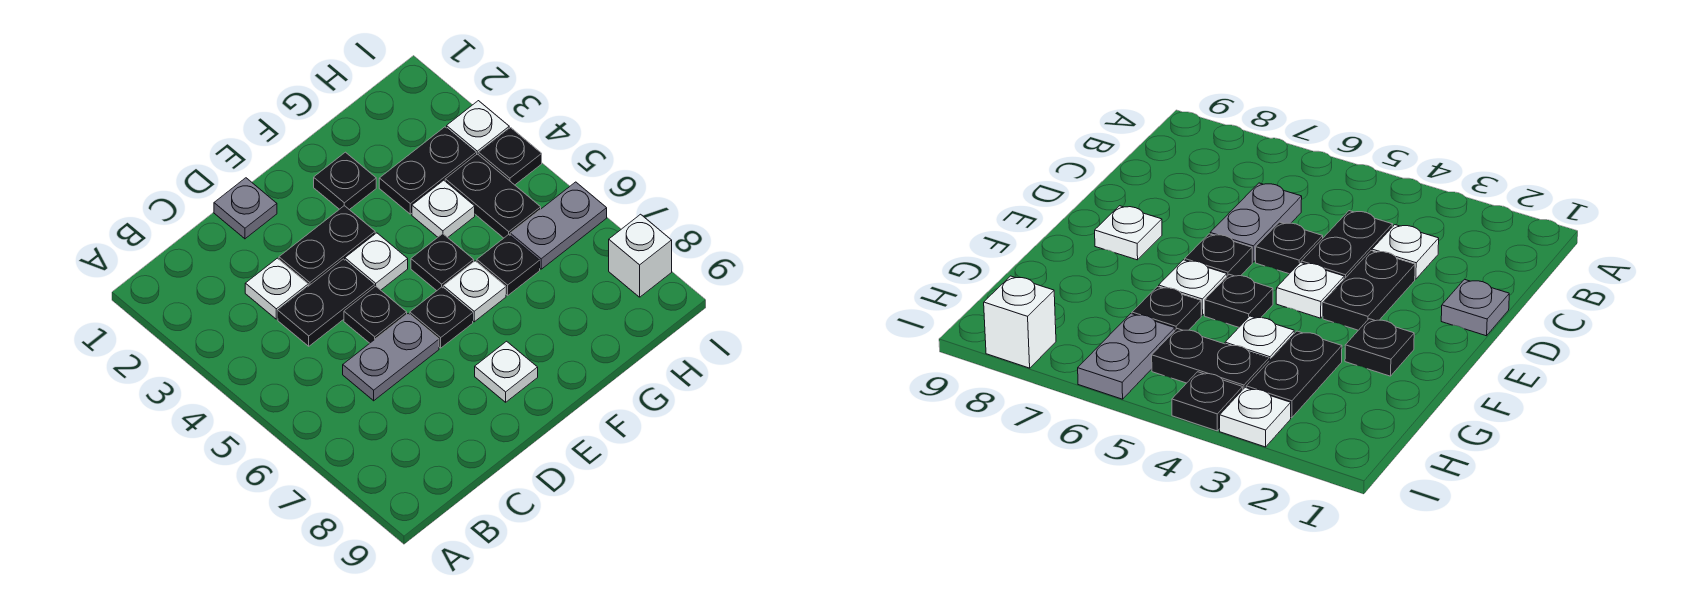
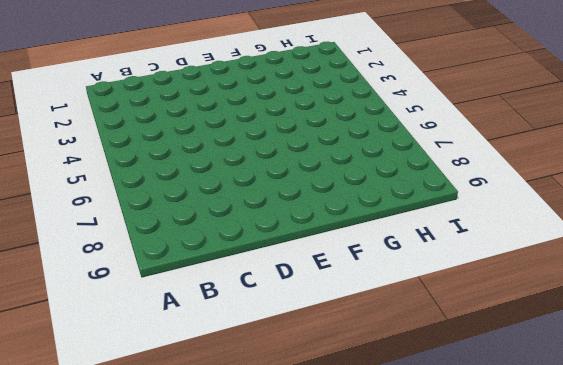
none -> white plate C3 level 1
none -> black plate C4:D4 level 1
none -> grey plate C6:D6 level 1

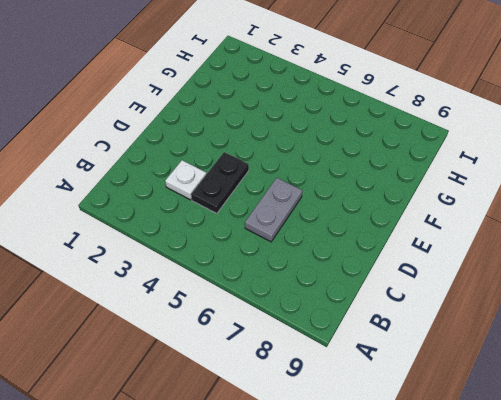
none -> grey plate D1 level 1
none -> black plate D3:E3 level 1
none -> black plate D5 level 1

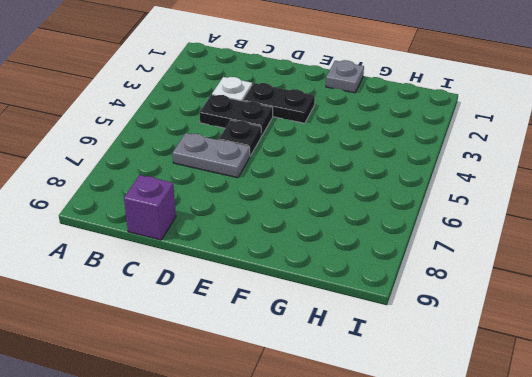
purple brick C9 level 1 -> none
grey plate F1 level 1 -> grey plate D1 level 1
none -> white plate E4 level 1
none -> black plate E6 level 1
none -> white plate E8 level 1

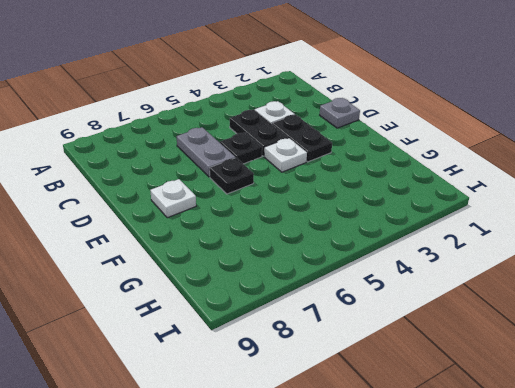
none -> black plate F2 level 1
none -> black plate F5 level 1
none -> white plate F6 level 1

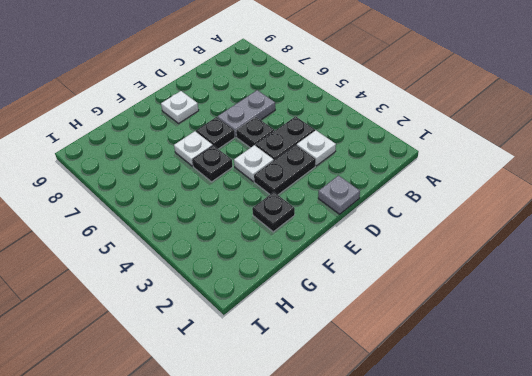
none -> black plate G3:H3 level 1
none -> white plate G4 level 1
none -> black plate G6 level 1

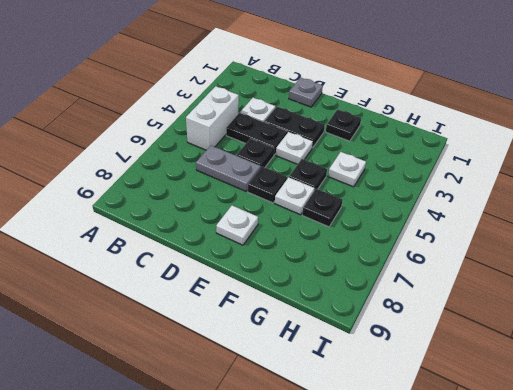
white brick B4:B5 level 1 -> none
none -> black plate G3:H3 level 1
none -> black plate H4:H5 level 1
none -> grey plate H6:I6 level 1

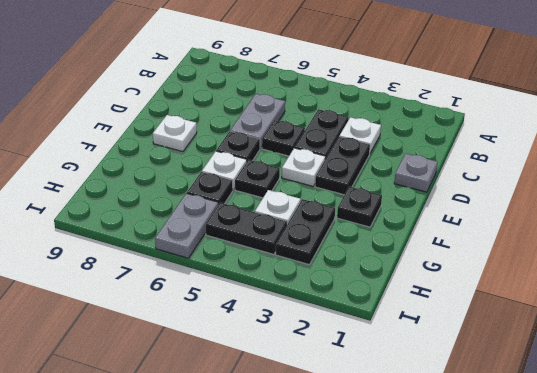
none -> white plate I3 level 1
none -> black plate I4 level 1
none -> white brick I8 level 1

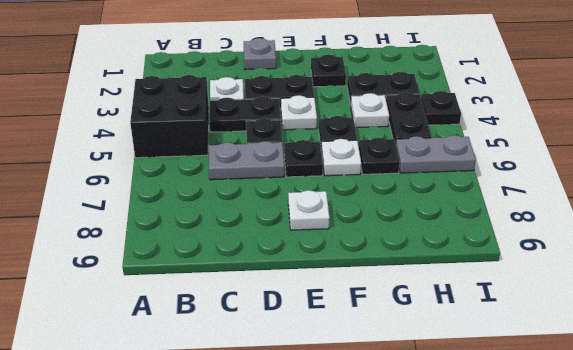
black brick A4:B5 level 1 -> none
none -> white plate I3 level 1
none -> white brick I8 level 1

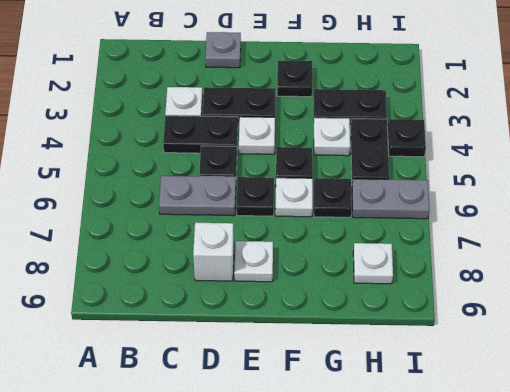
white brick D8 level 1 -> white brick I8 level 1
white plate H8 level 1 -> white plate I3 level 1

